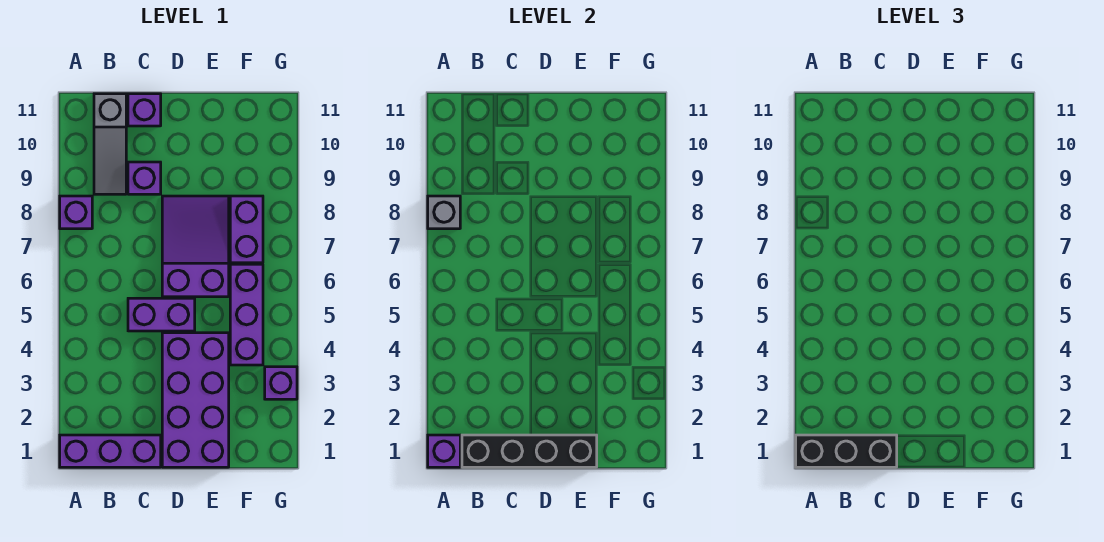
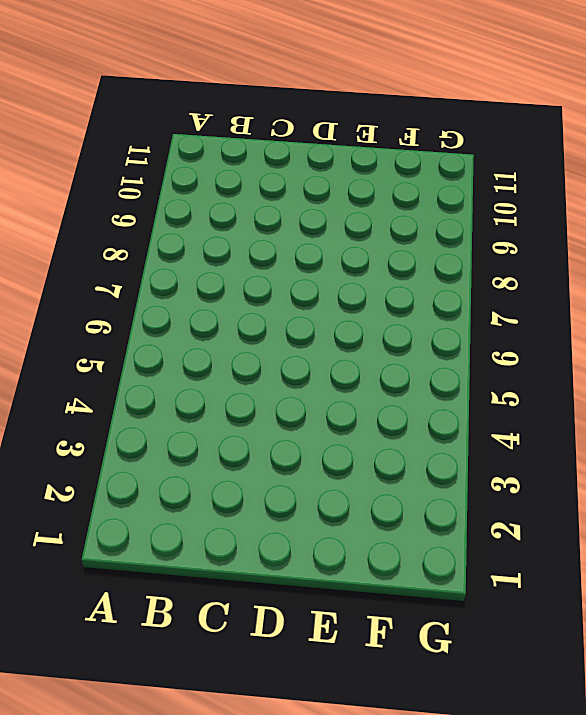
none -> purple brick A1:C1 level 1
none -> purple brick A8 level 1
none -> grey slope B9:B11 level 1 top 11

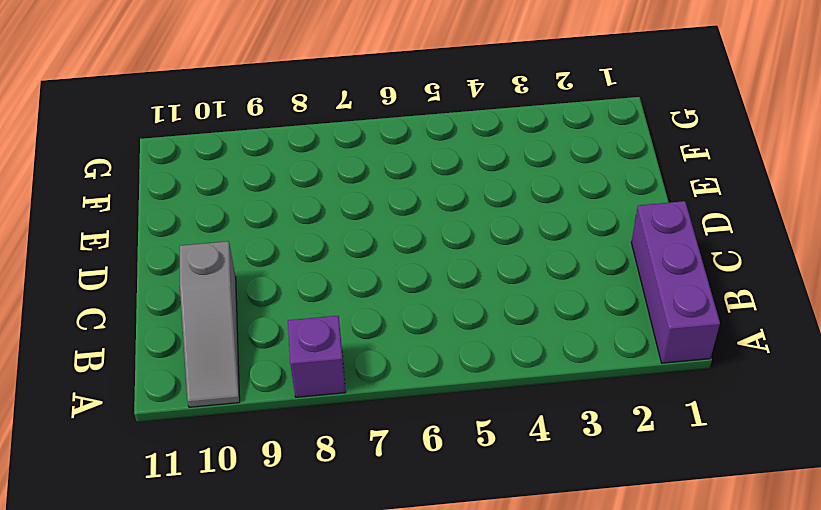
grey slope A10:C10 level 1 top C -> grey slope B9:B11 level 1 top 11
none -> purple brick C5:D5 level 1
none -> purple brick C9 level 1
none -> purple brick C11 level 1

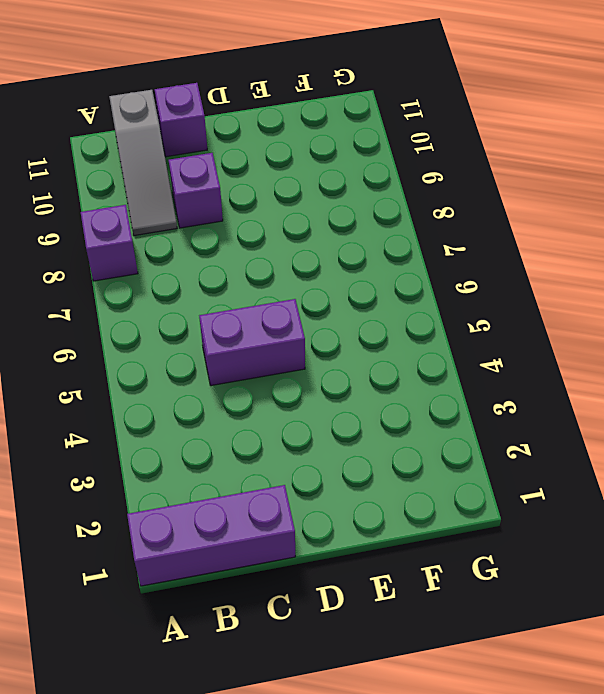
none -> purple brick D1:E4 level 1
none -> purple slope D6:E8 level 1 top 6
none -> purple brick F4:F6 level 1

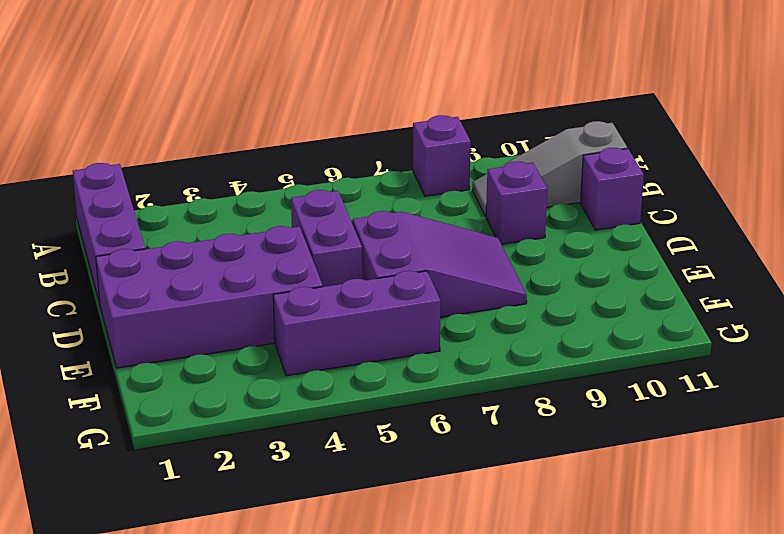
none -> purple brick F7:F8 level 1
none -> purple brick G3 level 1
none -> purple brick A1 level 2

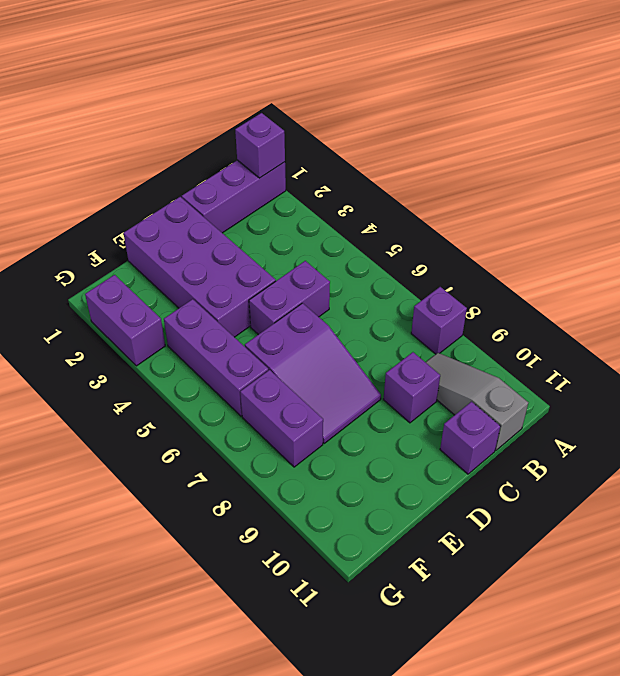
purple brick G2:G3 level 1 -> purple brick G3 level 1
none -> grey brick A8 level 2
none -> black brick B1:E1 level 2
none -> black brick A1:C1 level 3

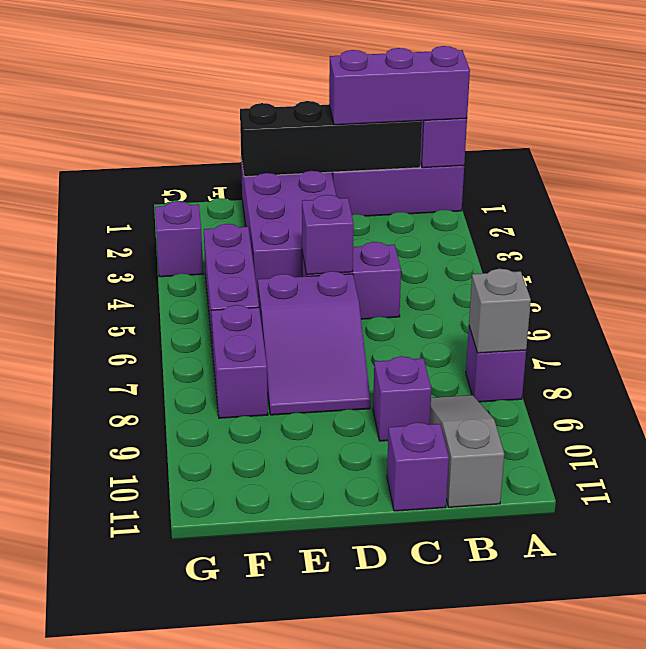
purple brick A1:C1 level 3 -> black brick A1:C1 level 3
purple brick D5 level 2 -> none

